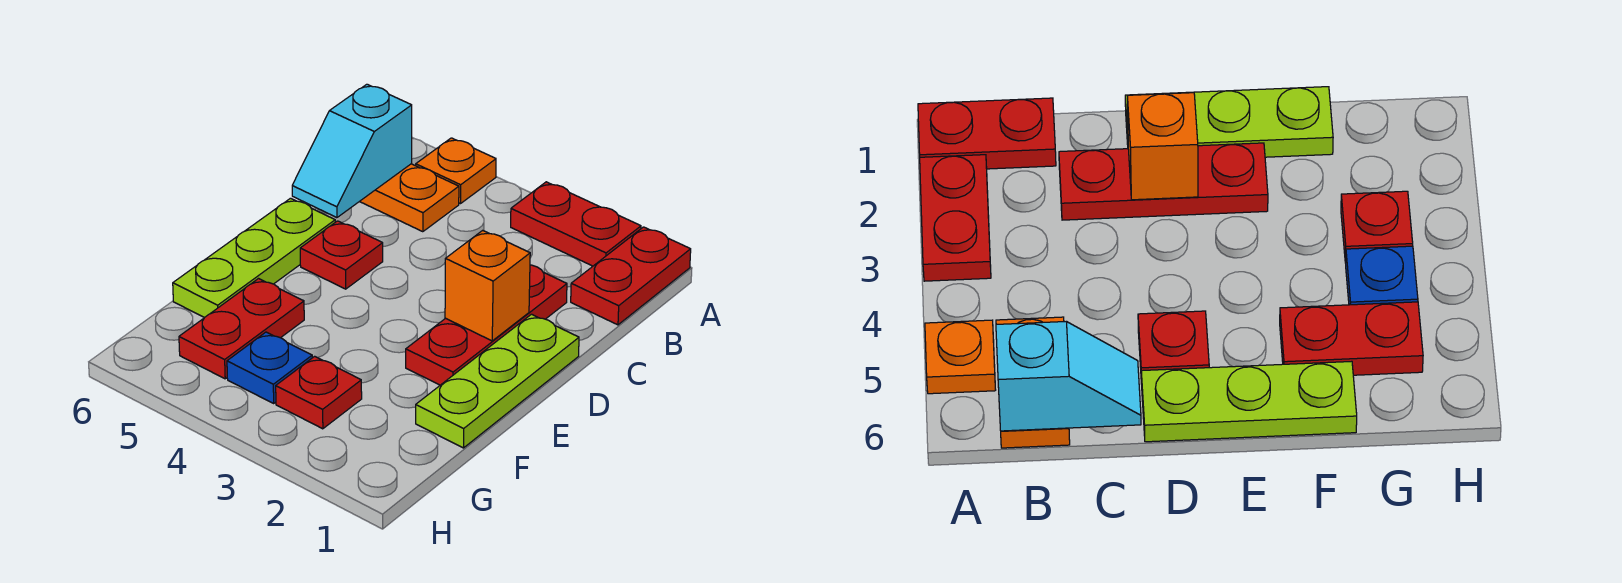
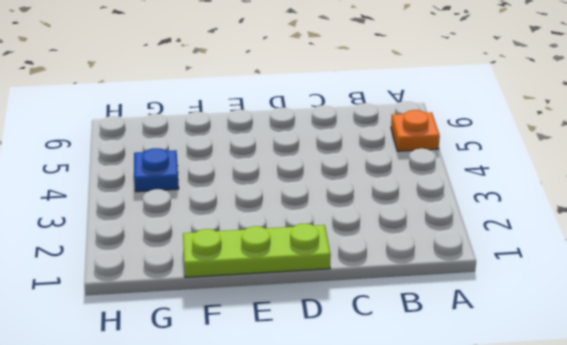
none -> red plate A1:B1 level 1
none -> red plate A2:A3 level 1
none -> orange plate B5:B6 level 1

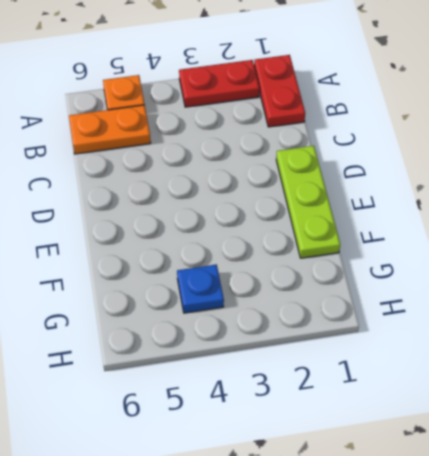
none -> red plate C2:E2 level 1
none -> red plate D5 level 1
none -> lime plate D6:F6 level 1

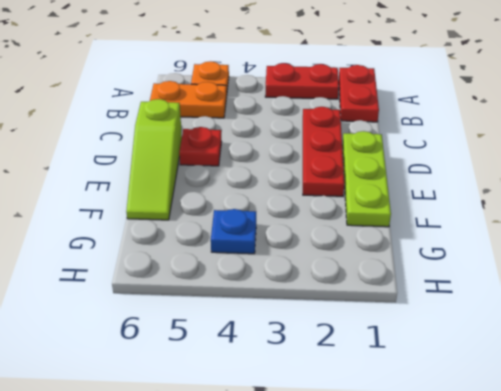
lime slope D6:F6 level 1 top D -> lime plate D6:F6 level 1
none -> red plate F5:G5 level 1
none -> red plate G3 level 1
none -> cyan slope B6:C6 level 2 top B

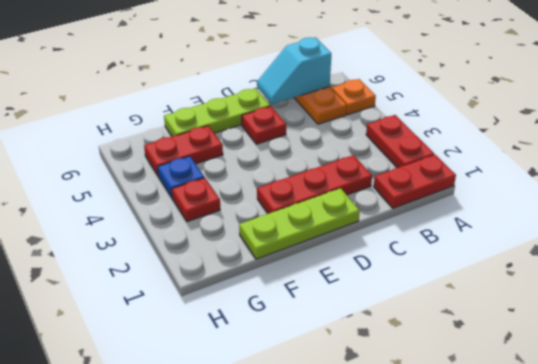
none -> orange brick D2 level 2

